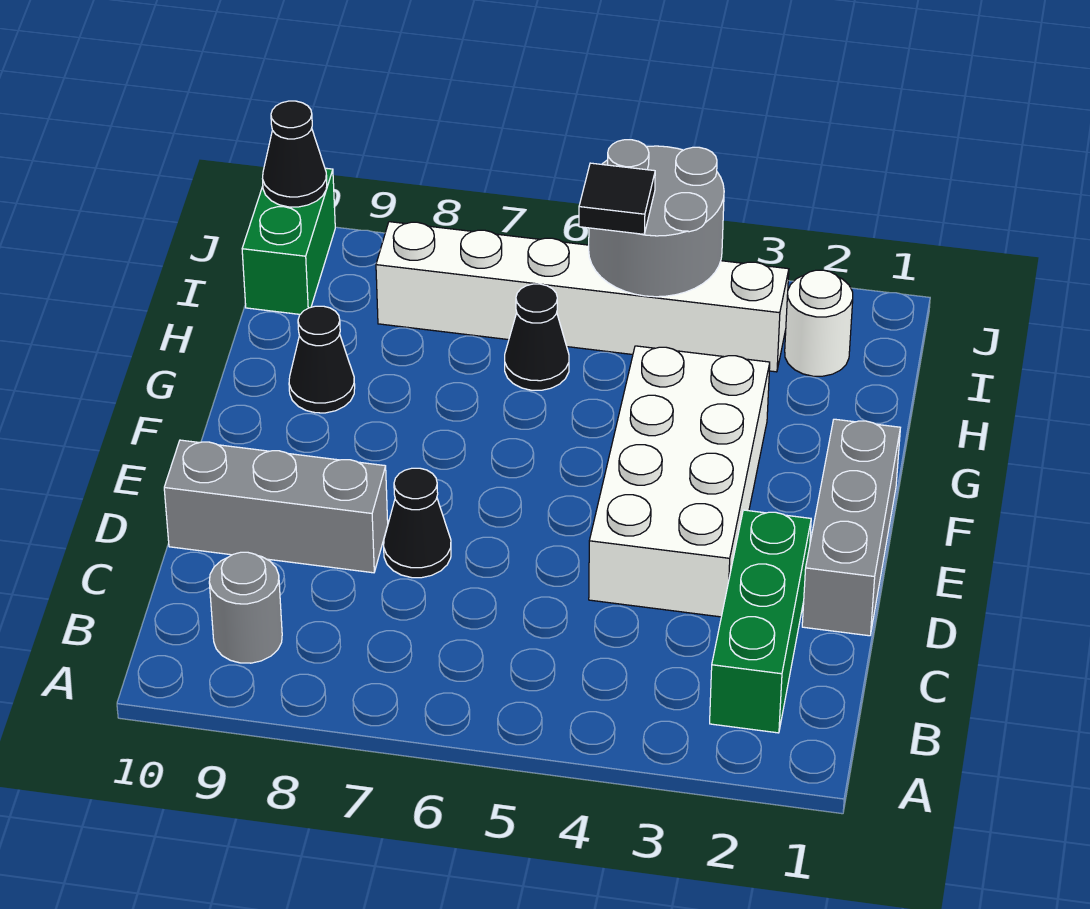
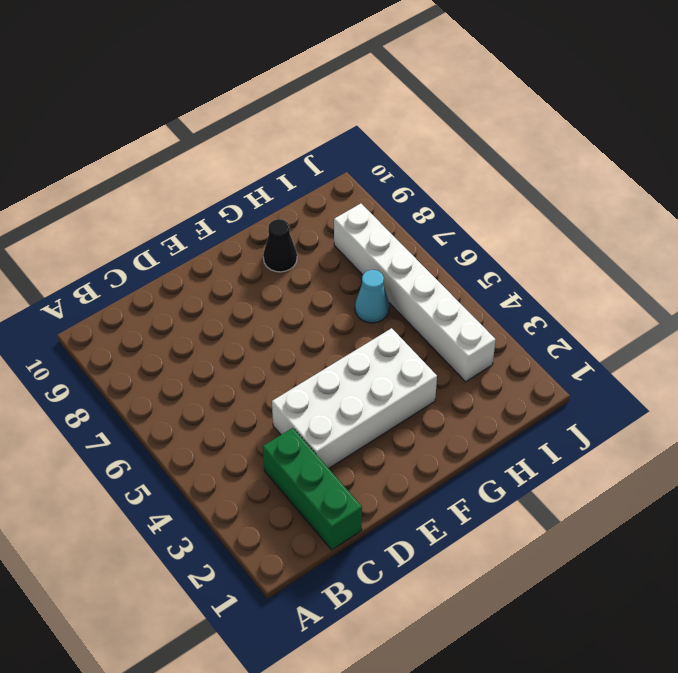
green brick C1:C3 level 1 -> green brick B2:D2 level 1
cyan cone H6 level 1 -> black cone H6 level 1
none -> grey round brick B9 level 1
none -> grey brick D1:F1 level 1
none -> black cone D7 level 1

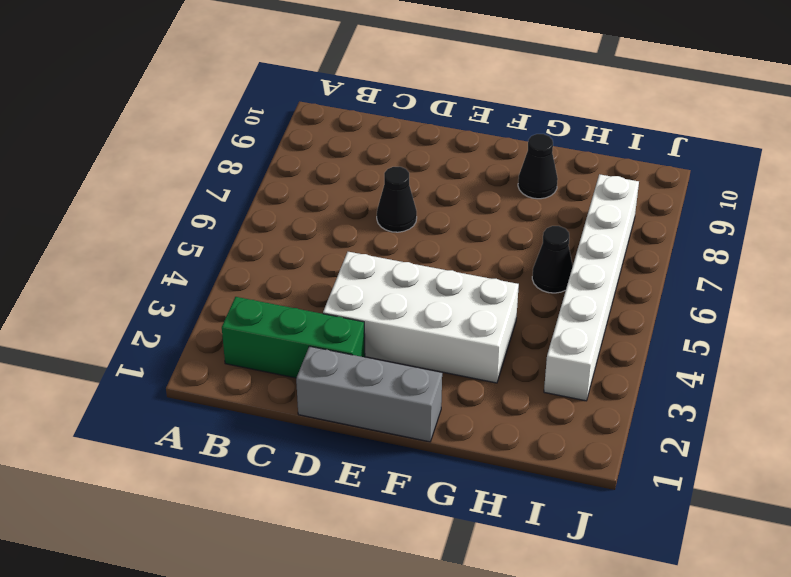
none -> grey round brick B9 level 1
none -> grey brick D8:D10 level 1
none -> white round brick I2 level 1

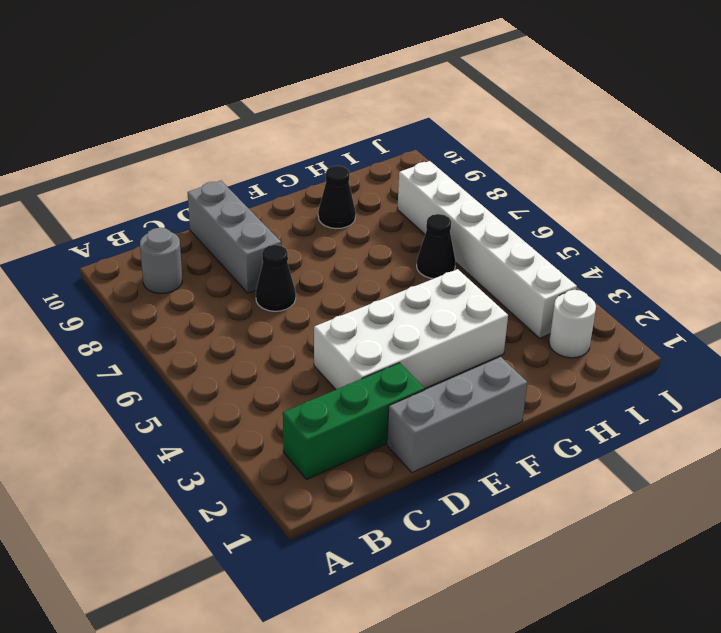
none -> green brick I10:J10 level 1
none -> grey round brick I4:J5 level 2
none -> black cone J10 level 2

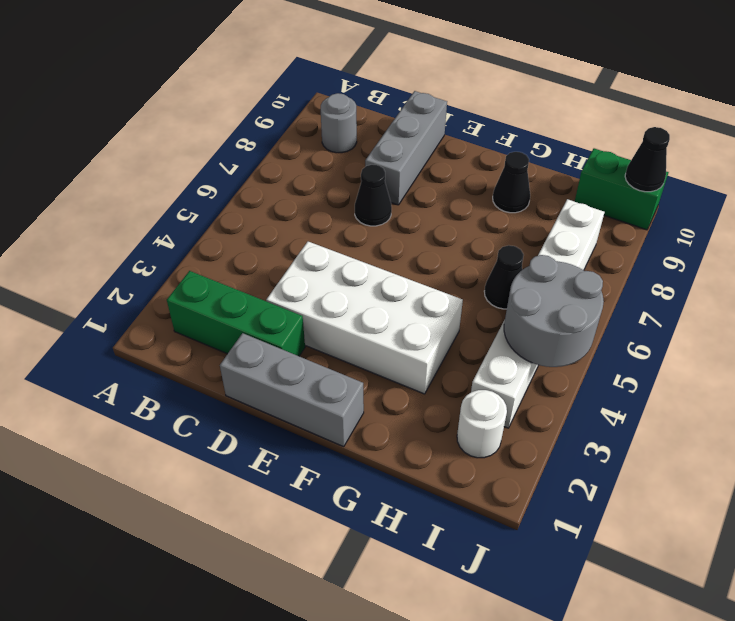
none -> black tile I5 level 3

